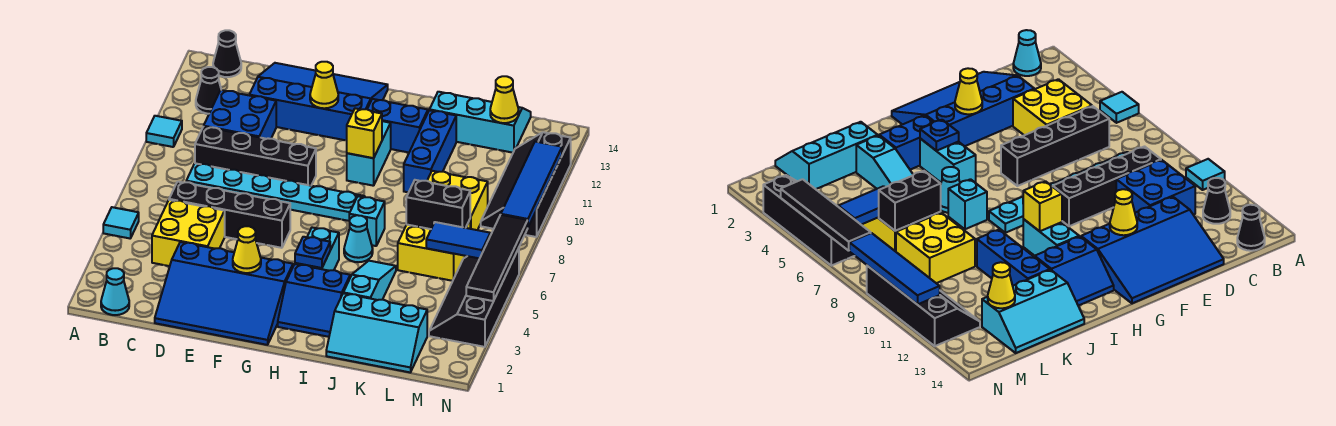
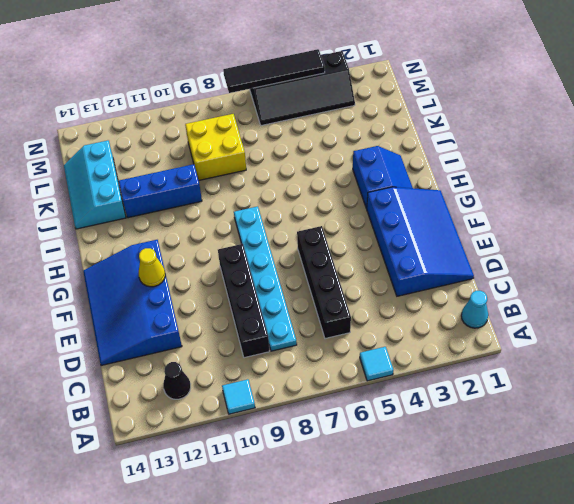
none -> black cone B14 level 1
none -> yellow brick C4:D5 level 1
none -> blue brick C10:D11 level 1
none -> cyan brick H4:H5 level 1

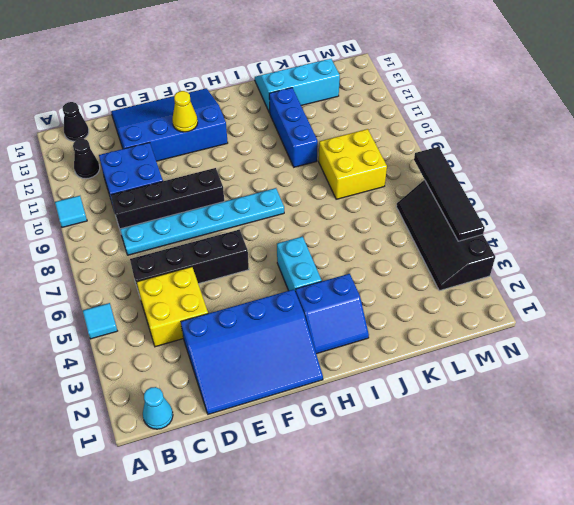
none -> cyan brick H10:H11 level 1
none -> blue slope H12:I13 level 1 top 12
none -> cyan cone I6 level 1
none -> cyan brick I7 level 1

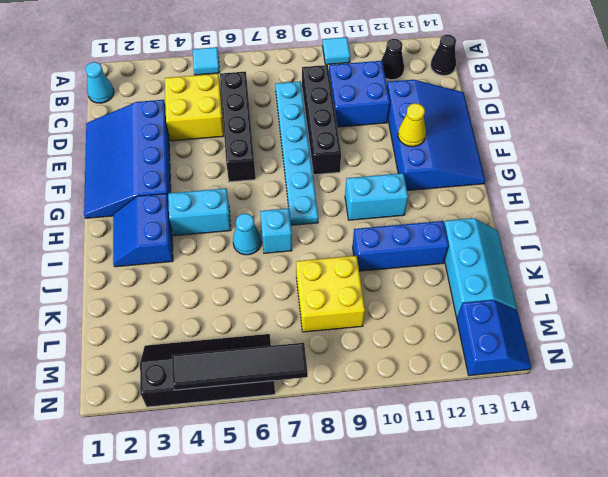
blue slope M13:N14 level 1 top 13 -> blue slope H12:I13 level 1 top 12
none -> cyan slope J1:L2 level 1 top 2
none -> cyan slope J3:J5 level 1 top 3
none -> yellow brick K6:L7 level 1
none -> black slope M9:N12 level 1 top N

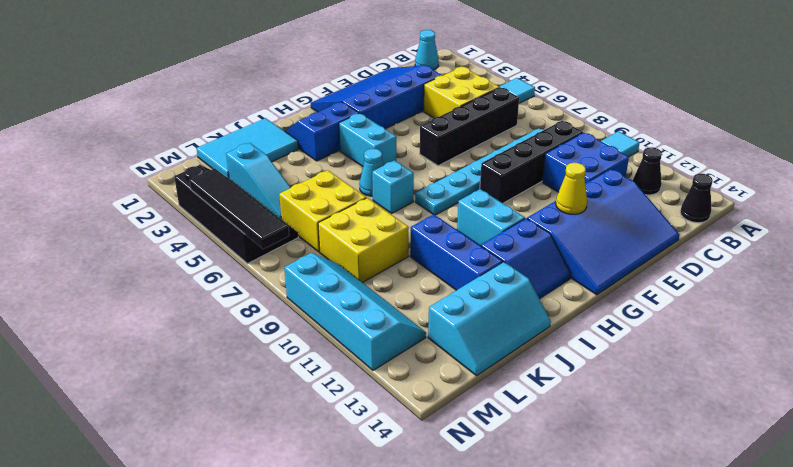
cyan tile J1:L2 level 1 -> cyan slope J1:L2 level 1 top 2
cyan slope L3:L5 level 1 top 3 -> cyan slope J3:J5 level 1 top 3
cyan slope M9:N12 level 1 top N -> black slope M9:N12 level 1 top N
none -> yellow cone F3 level 2
none -> blue plate H4 level 2
none -> yellow brick H10 level 2
none -> black brick K7:L7 level 2

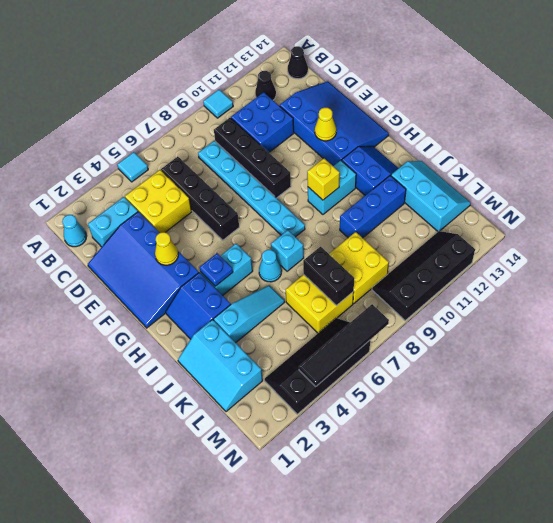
cyan brick C2:C3 level 1 -> none
none -> blue tile L6:M6 level 2
none -> yellow cone L13 level 2
none -> blue tile N8:N11 level 2

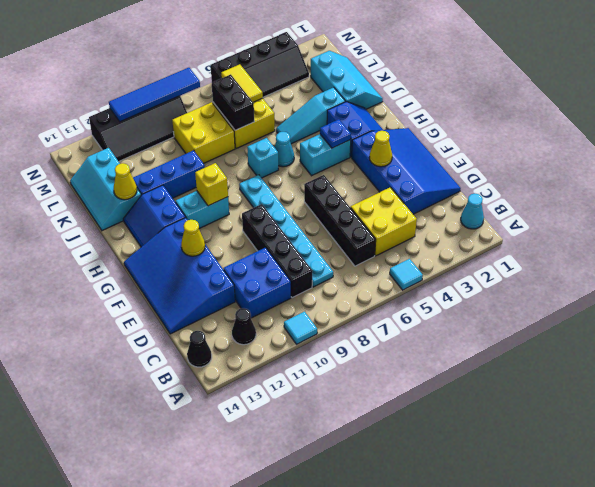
yellow cone J13 level 2 -> yellow cone L13 level 2
yellow tile L6:M6 level 2 -> blue tile L6:M6 level 2
none -> black tile N4:N7 level 2

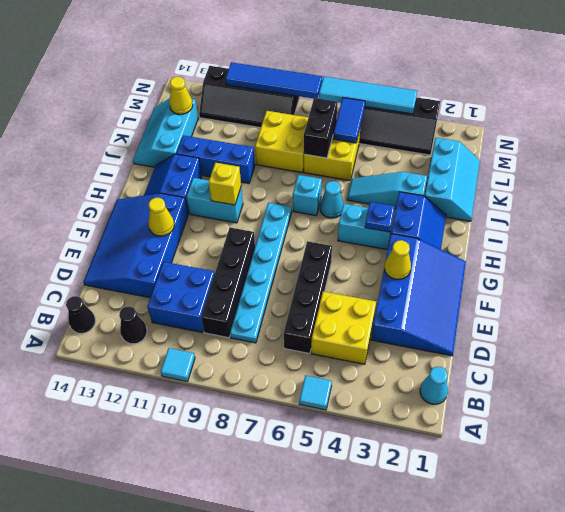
cyan tile N4:N7 level 2 -> black tile N4:N7 level 2

